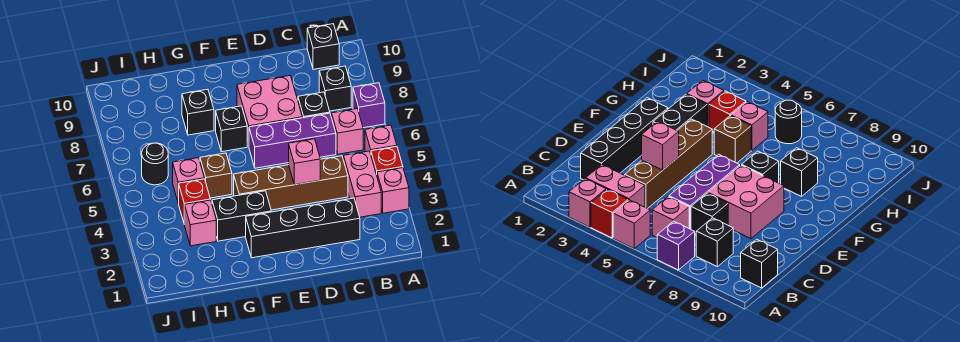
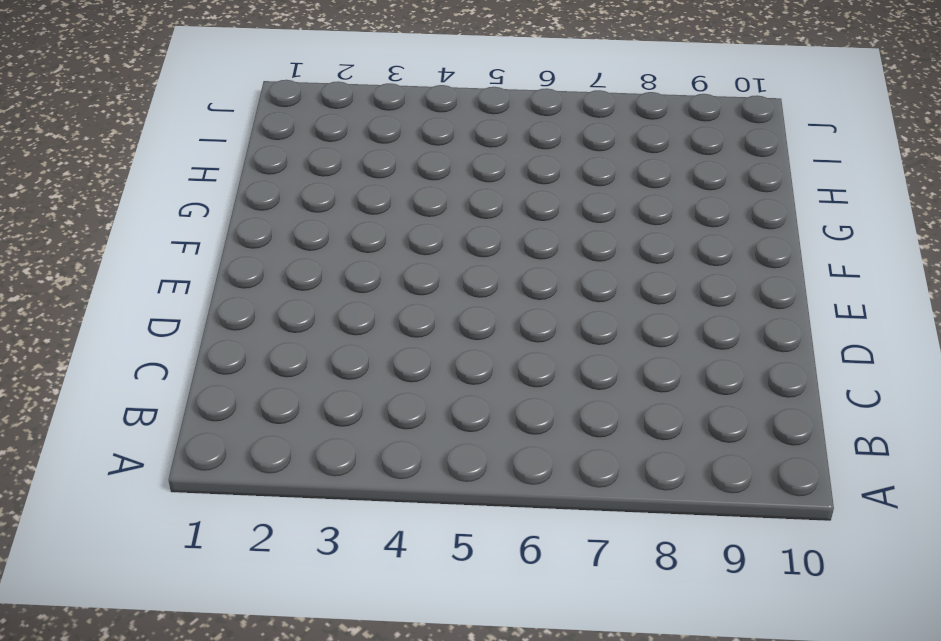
none -> pink brick A3 level 1
none -> red brick A4 level 1
none -> pink brick A5 level 1

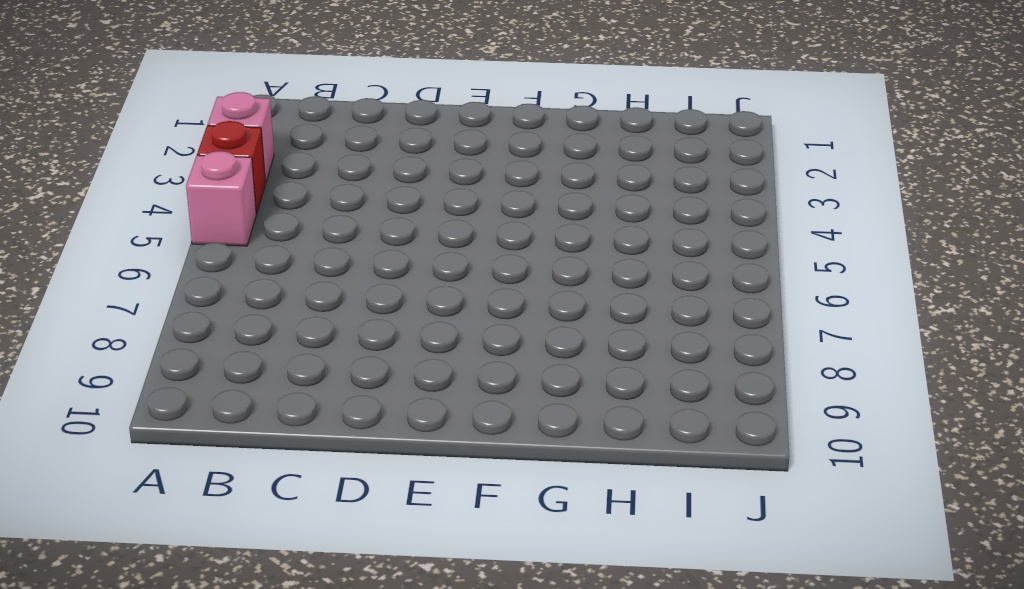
none -> purple brick A7 level 1
none -> pink brick B3:B4 level 1
none -> pink brick B6 level 1

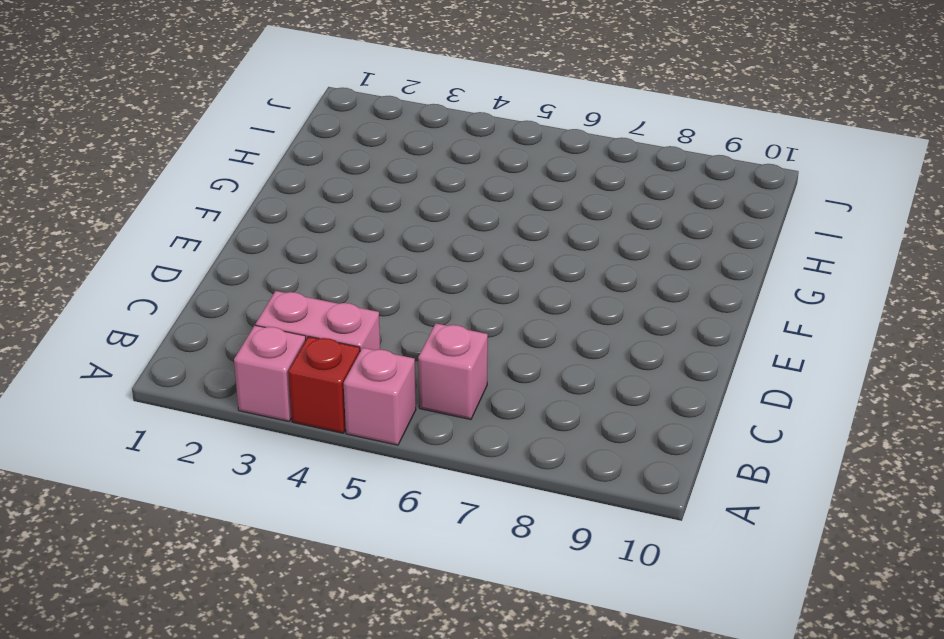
none -> purple brick A7 level 1
none -> black brick B8 level 1
none -> black brick B10 level 1

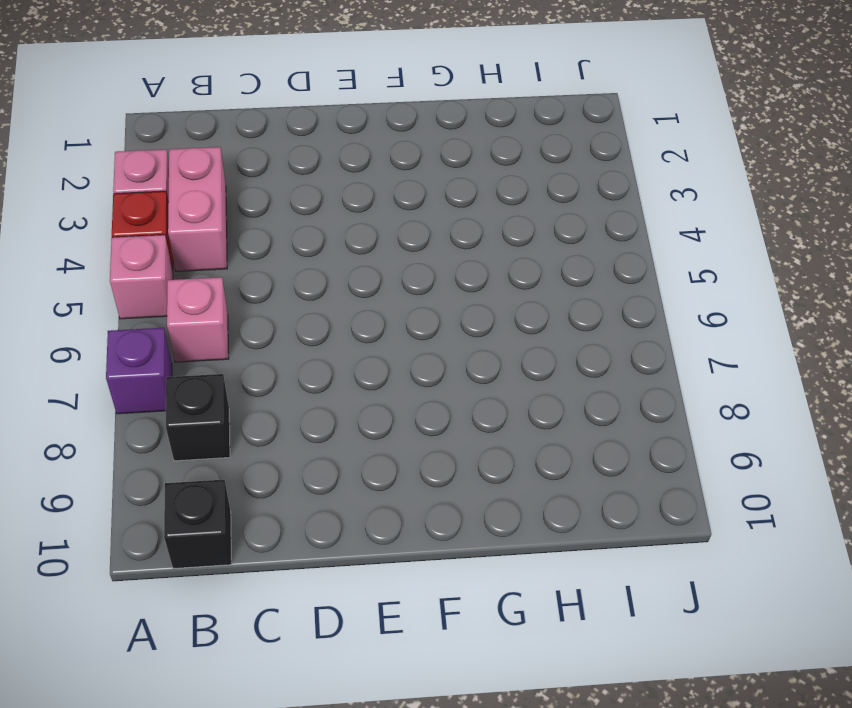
none -> black brick C2:F2 level 1
none -> brown brick C4:F4 level 1
none -> purple brick C6:E6 level 1

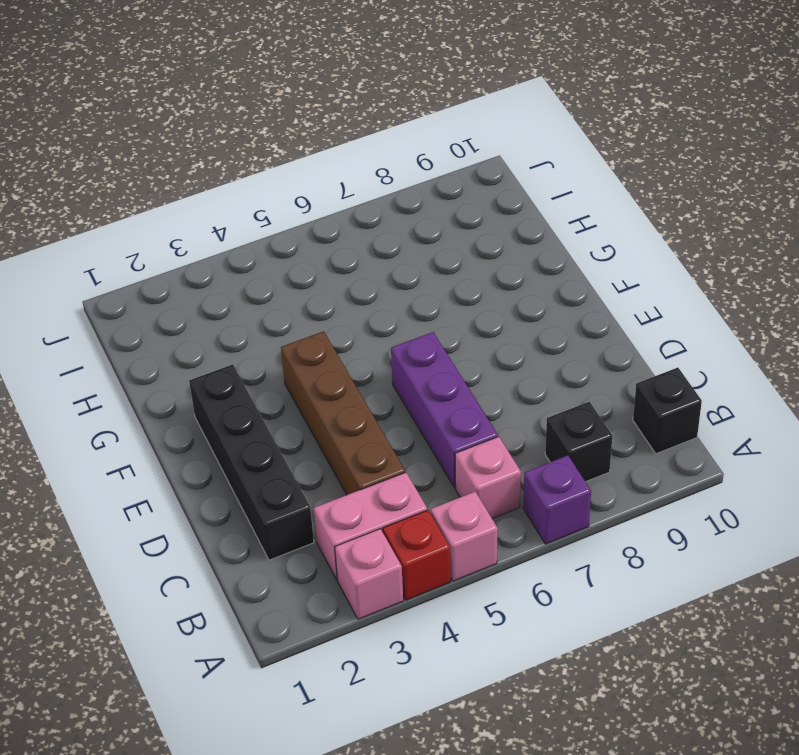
none -> black brick C7 level 1
none -> pink brick D7:E8 level 1
none -> black brick F3:G3 level 1

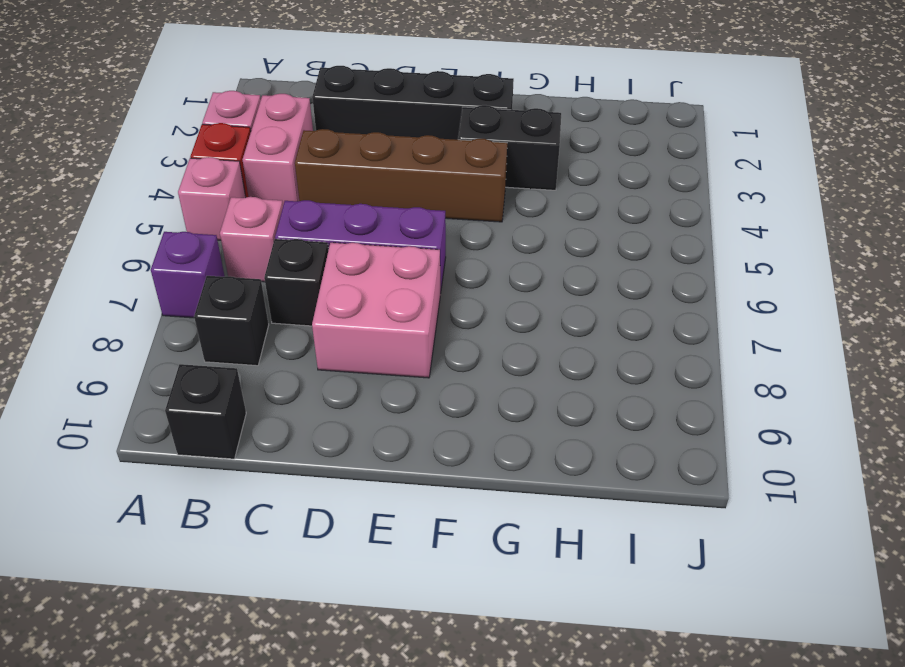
none -> black brick F7 level 1
none -> brown brick G5 level 1
none -> black brick G8 level 1

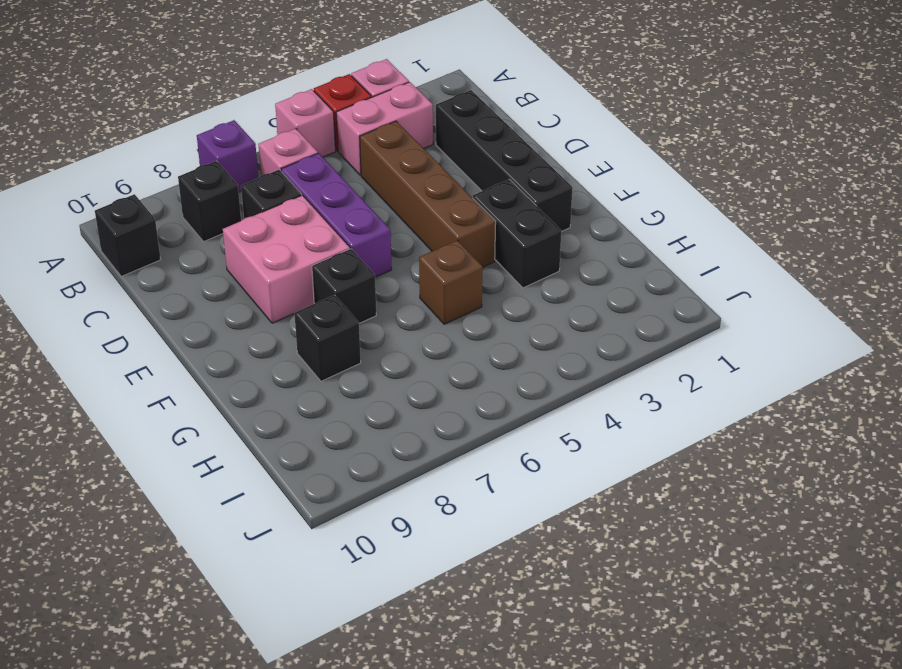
none -> pink brick H3 level 1
none -> red brick H4 level 1
none -> pink brick H5 level 1

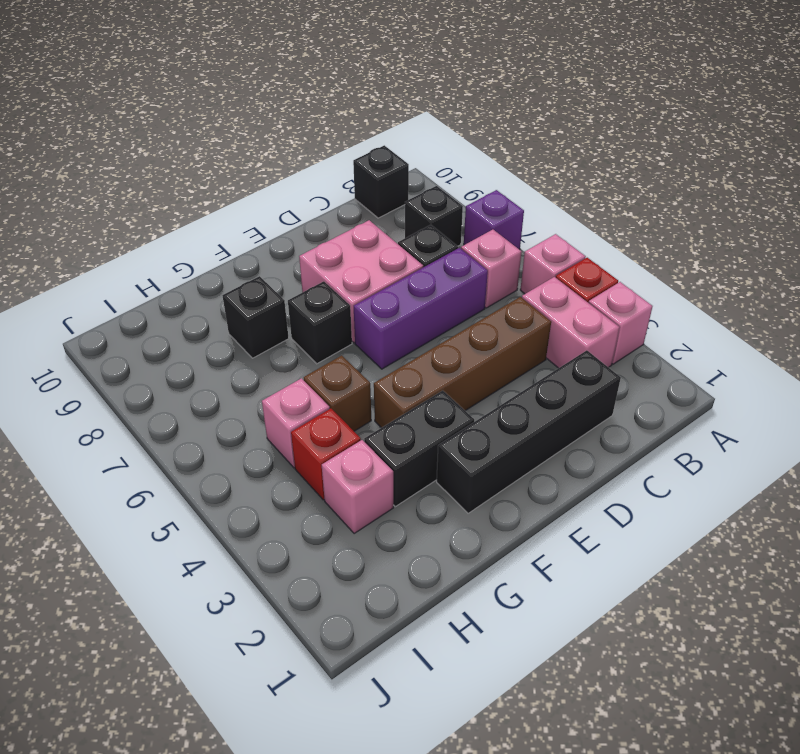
none -> black round brick I6 level 1
none -> pink brick D4 level 2

